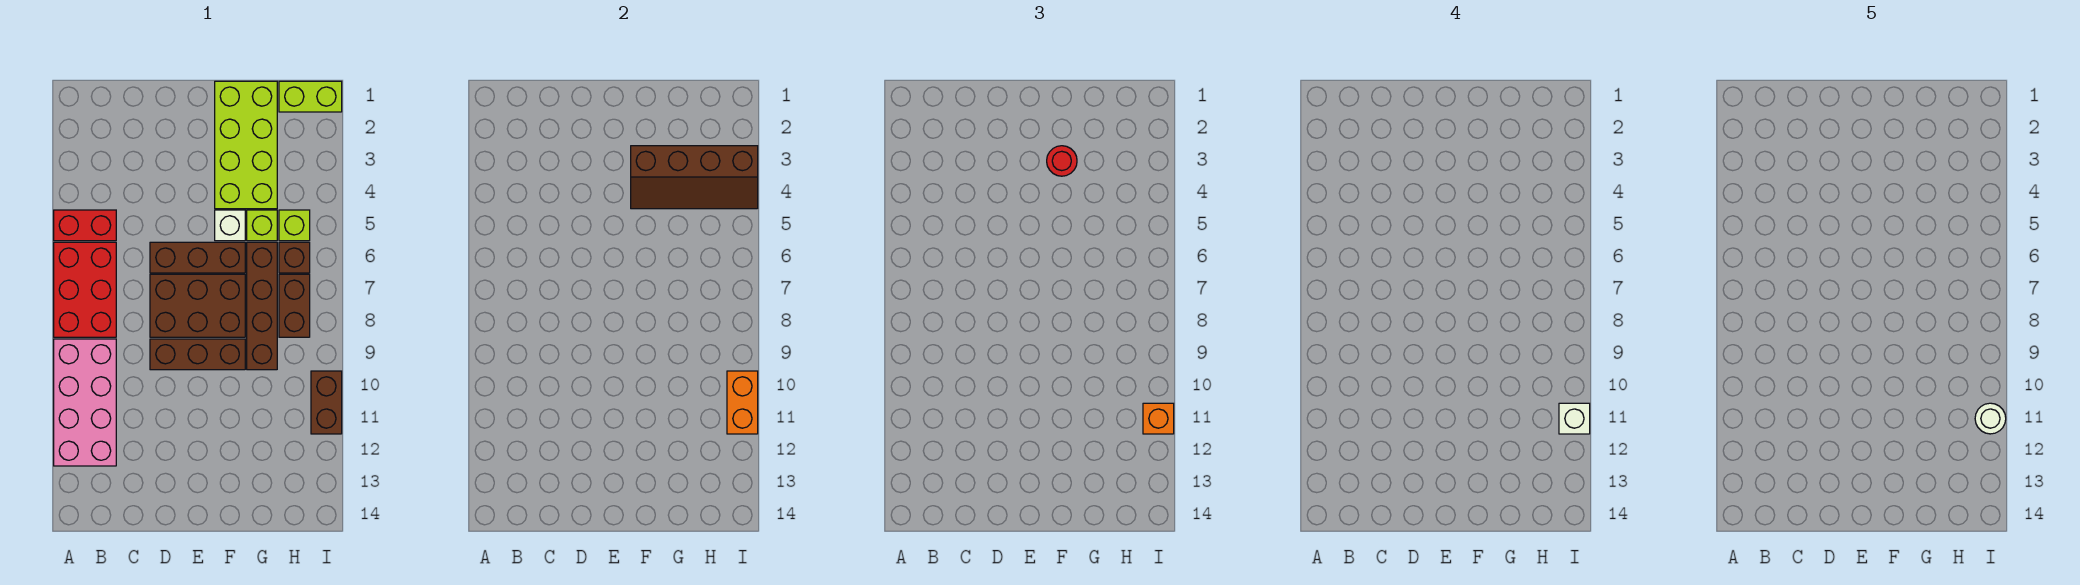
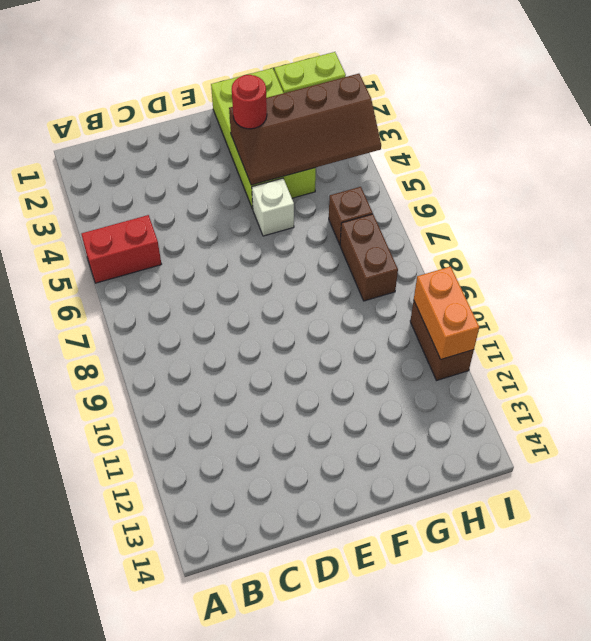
none -> red brick A6:B8 level 1
none -> pink brick A9:B12 level 1
none -> brown brick D6:F6 level 1

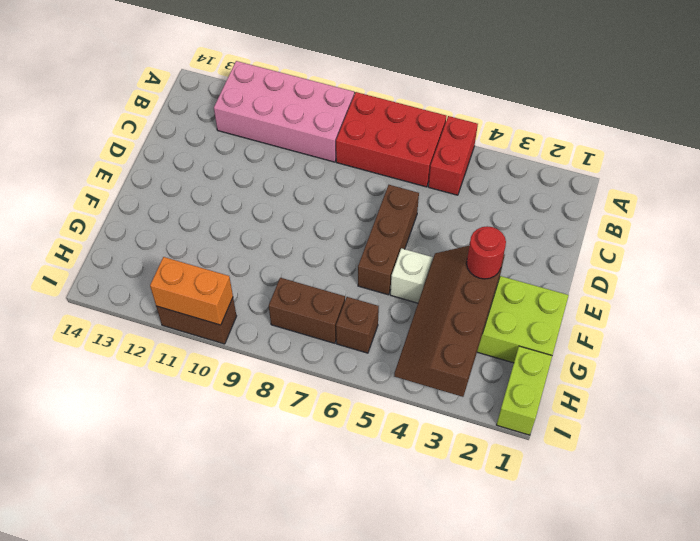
none -> brown brick D7:F8 level 1
none -> brown brick D9:F9 level 1
none -> lime brick G5 level 1

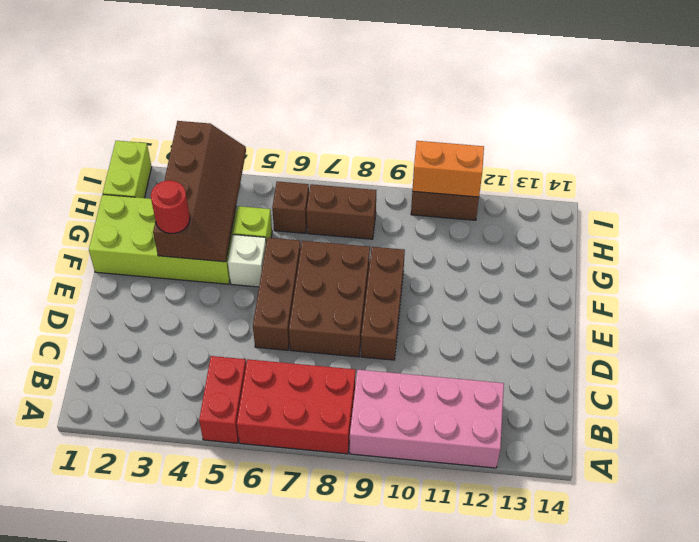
none -> brown brick G6:G9 level 1
none -> lime brick H5 level 1
none -> orange brick I11 level 3

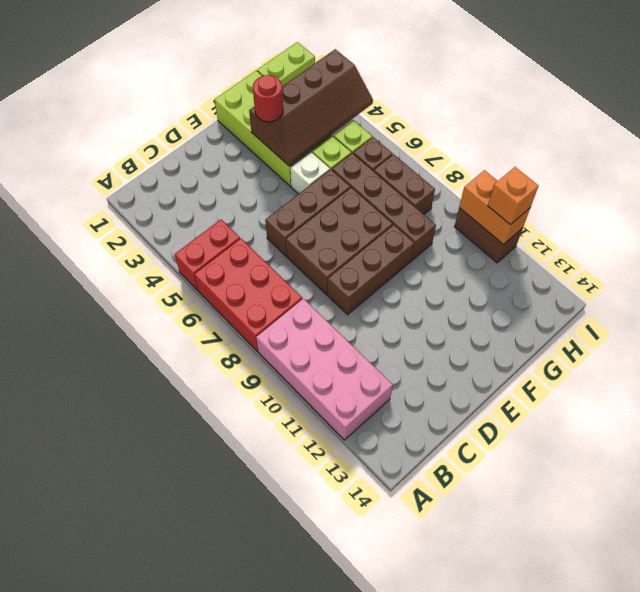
none -> white brick I11 level 4
none -> white round brick I11 level 5

